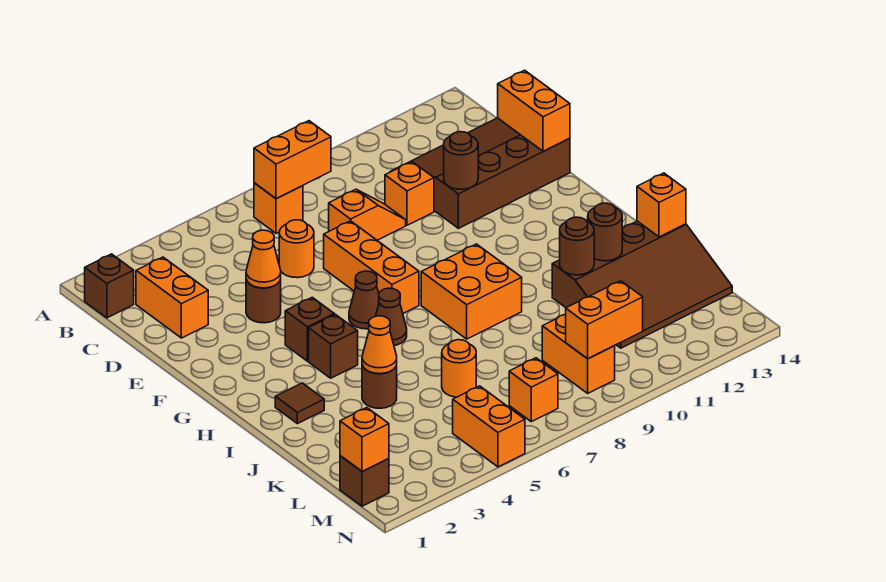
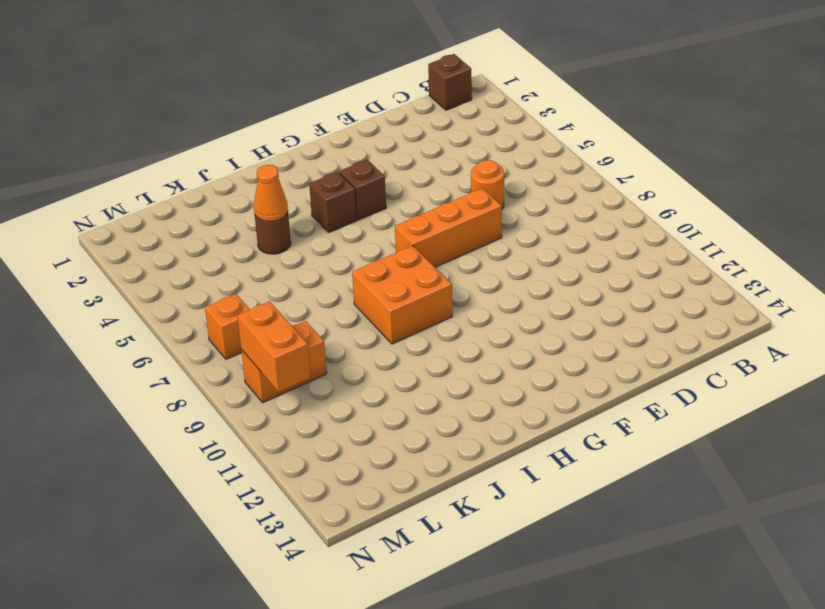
none -> orange brick B7 level 1
none -> orange brick C2:D2 level 1
none -> brown slope C11:E14 level 1 top E
none -> orange slope D8:D9 level 1 top 8

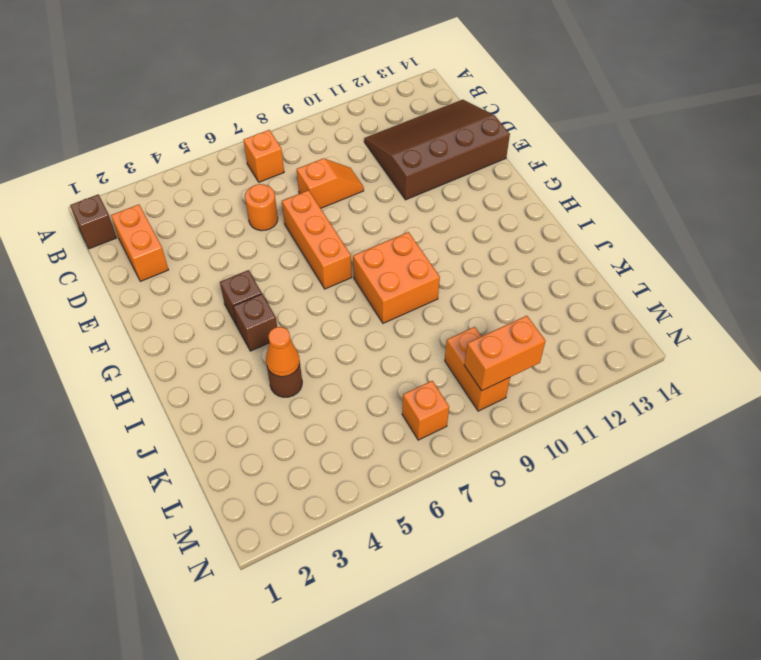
none -> orange brick D10 level 1
none -> brown round brick E4 level 1
none -> brown cone G6 level 1
none -> brown cone H6 level 1

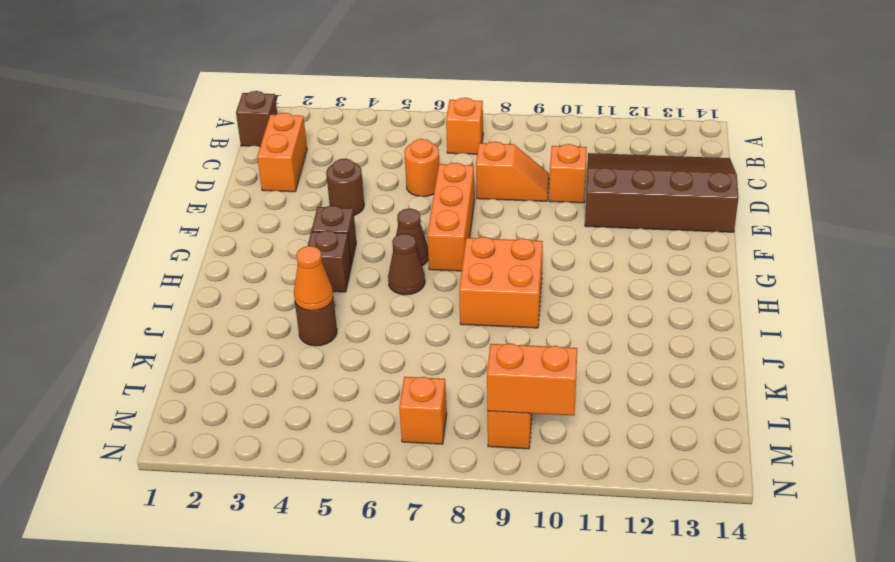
none -> brown tile I2 level 1
none -> brown slope J11:L14 level 1 top J
none -> orange round brick K6 level 1
none -> brown brick M1 level 1

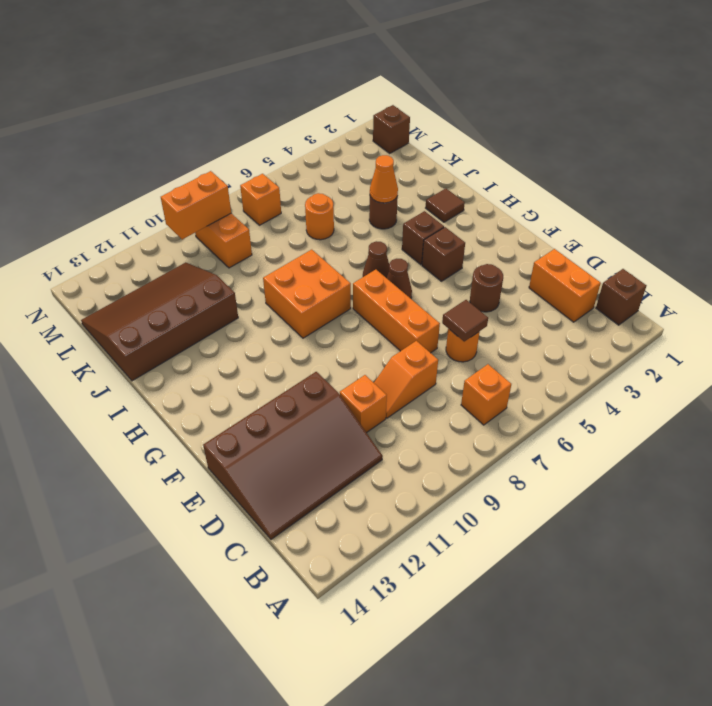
brown tile D6 level 2 -> none
none -> orange brick M5:N5 level 1
none -> orange brick B7:B8 level 2
none -> orange brick D14:E14 level 2
none -> orange cone E4 level 2

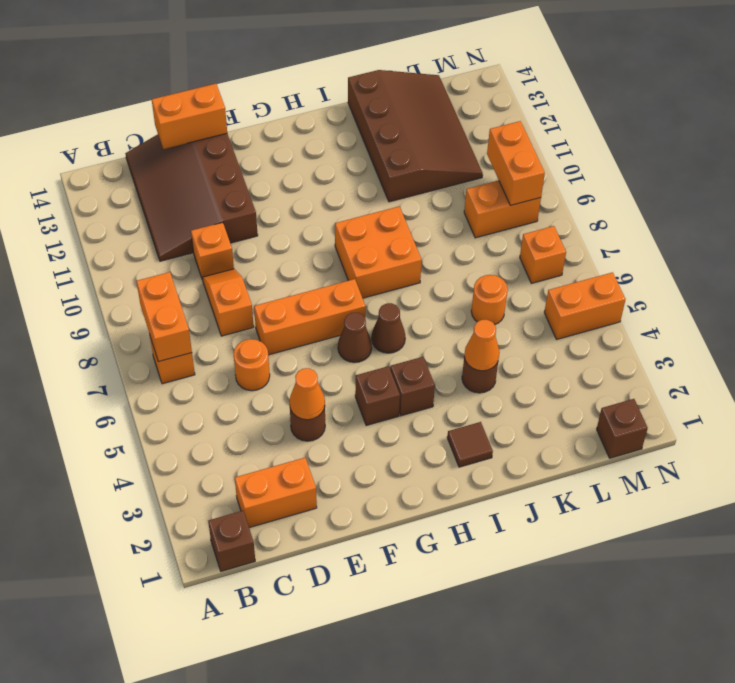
none -> brown round brick E11 level 2
none -> brown round brick J11 level 2
none -> brown round brick J12 level 2
none -> orange brick J14 level 2

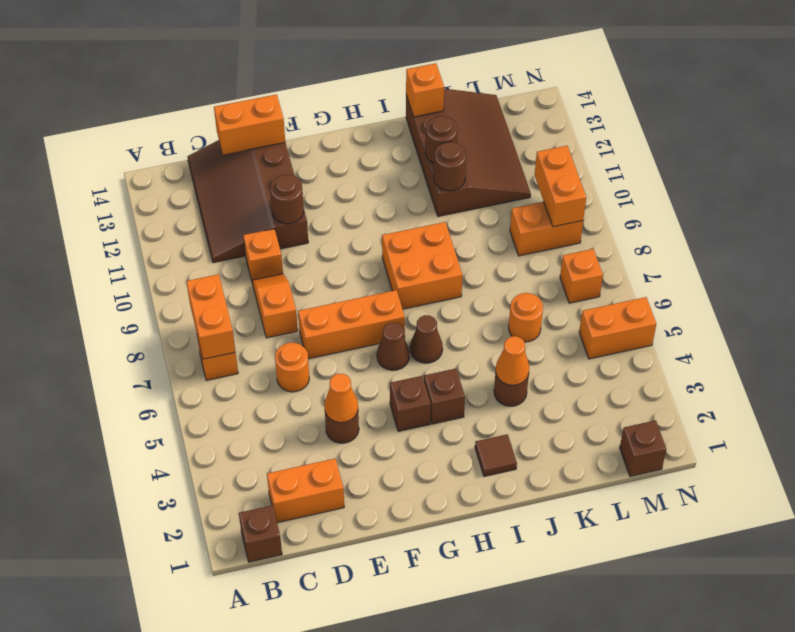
none -> orange brick M1 level 2

